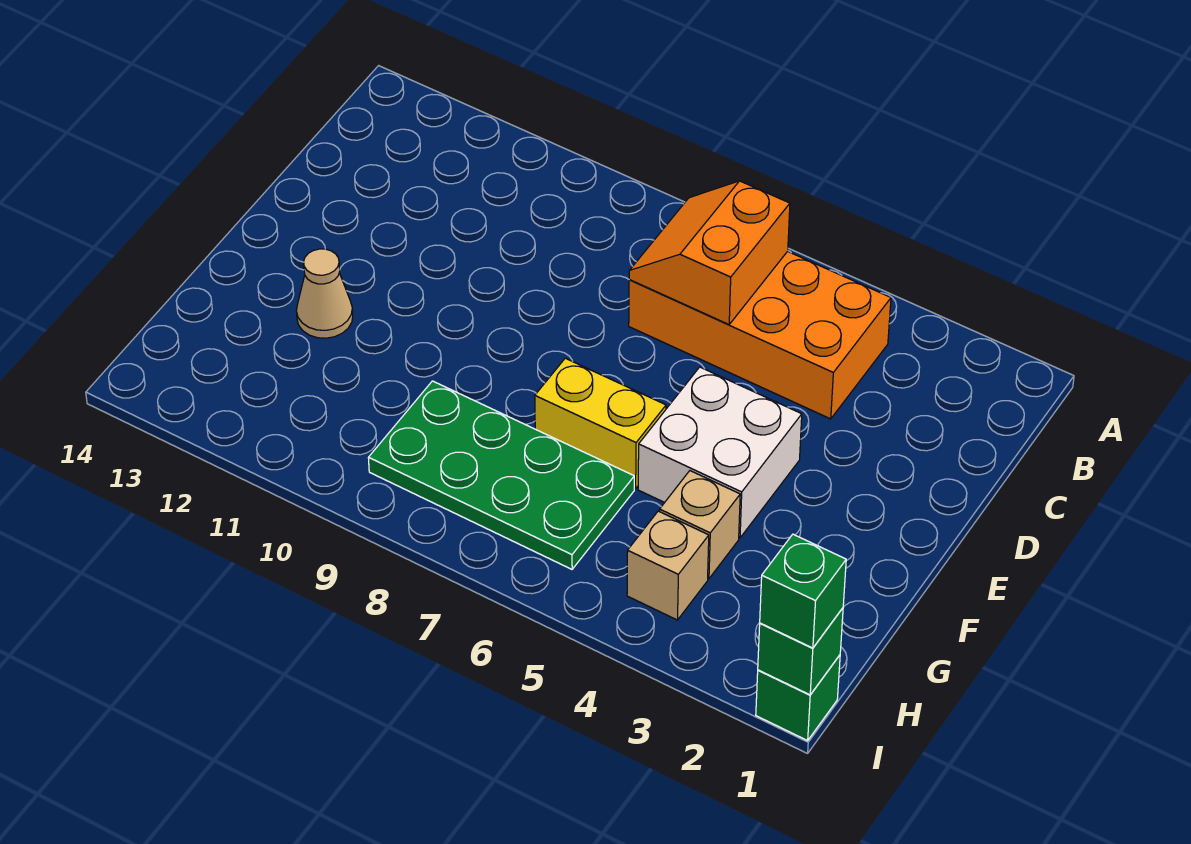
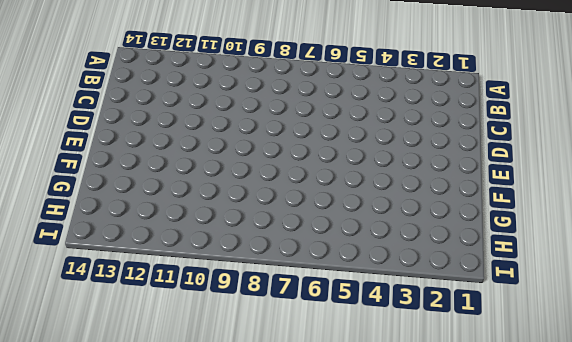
none -> orange brick B4:C7 level 1
none -> white brick E4:F5 level 1

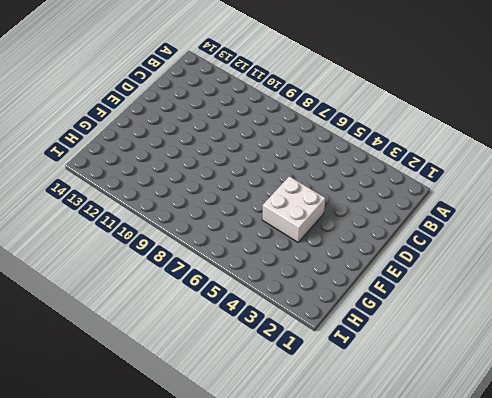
none -> orange brick B4:C7 level 1
none -> yellow brick F6:F7 level 1

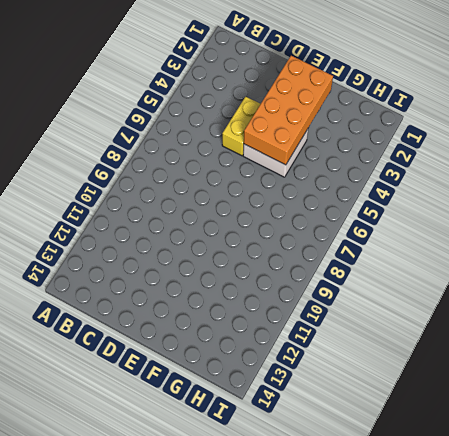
yellow brick D4:D5 level 1 -> yellow brick F6:F7 level 1
orange brick E2:F5 level 2 -> orange brick B4:C7 level 1
none -> tan cone F12 level 1
none -> tan brick G4 level 1

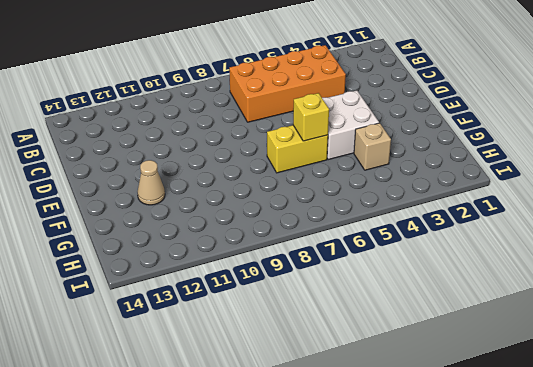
yellow brick F6 level 2 -> none
none -> green plate G6:H9 level 1
none -> tan brick H4 level 1

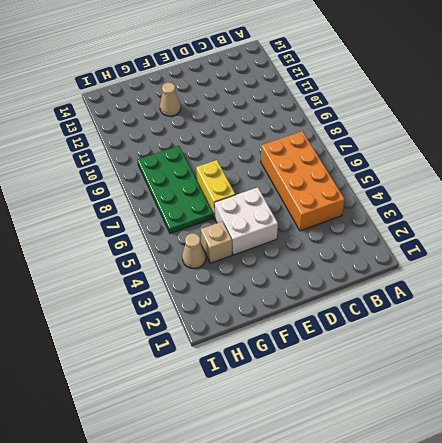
tan cone H4 level 1 -> tan brick H4 level 1
none -> green brick I1 level 1
none -> orange slope B6:C7 level 2 top 6

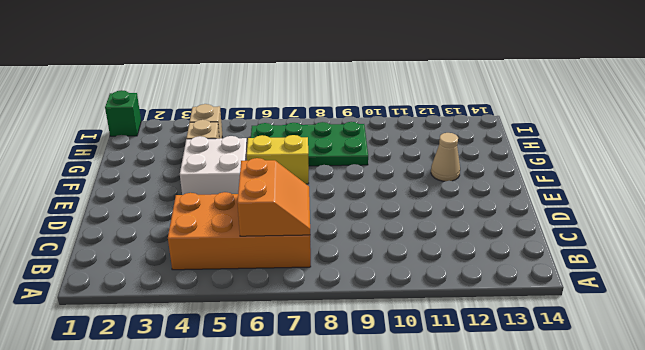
none -> green brick I1 level 2
none -> green brick I1 level 3

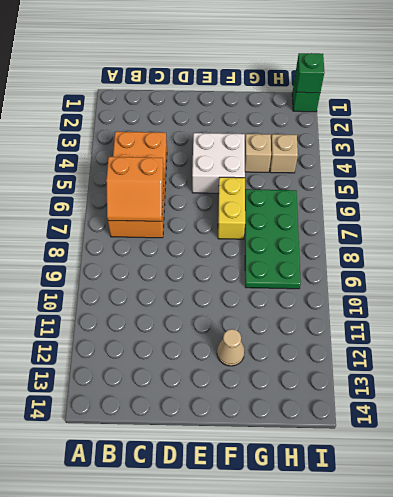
none -> green brick I1 level 3

